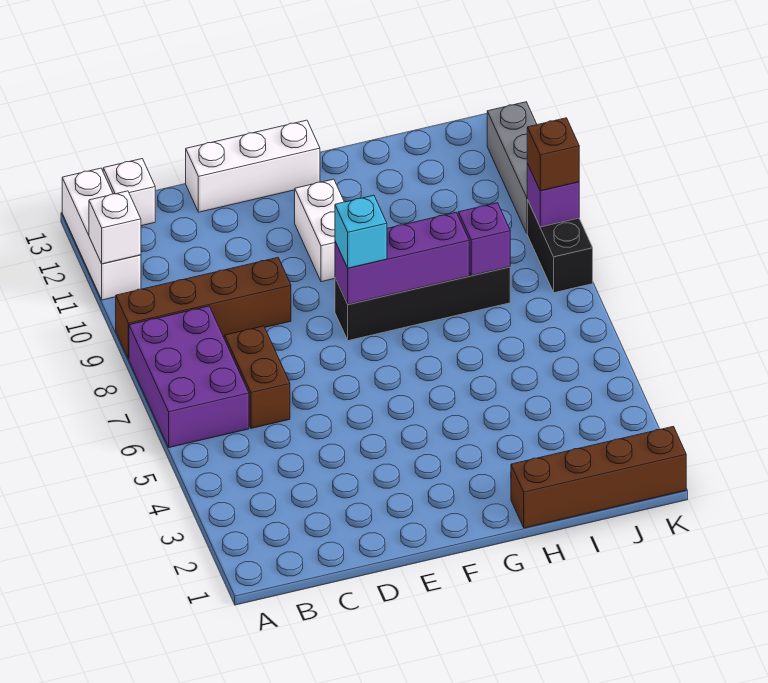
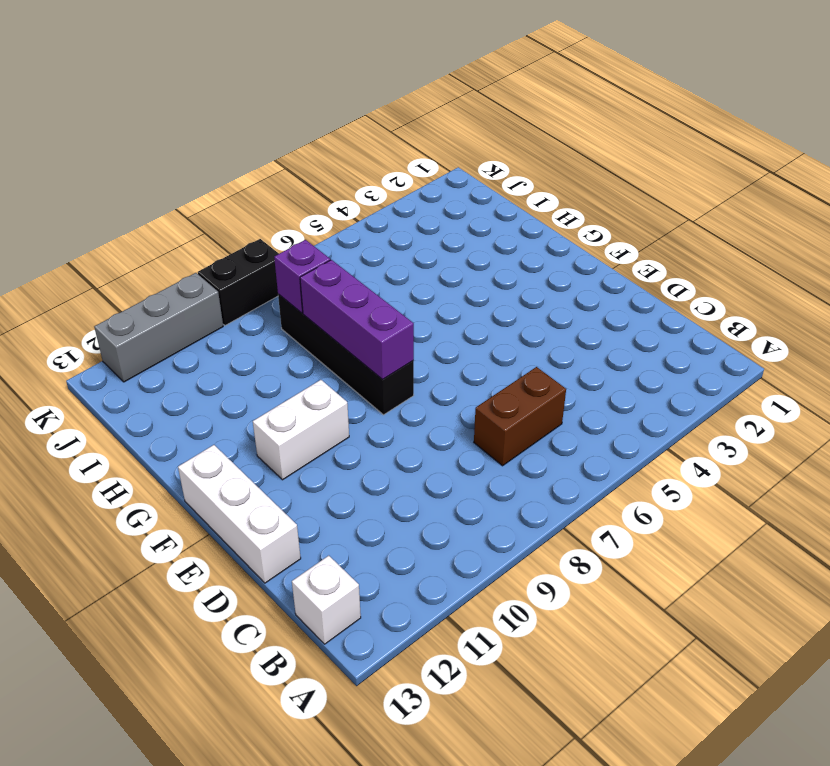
none -> purple brick A6:B8 level 1
none -> brown brick A9:D9 level 1
none -> white brick A11:A13 level 1

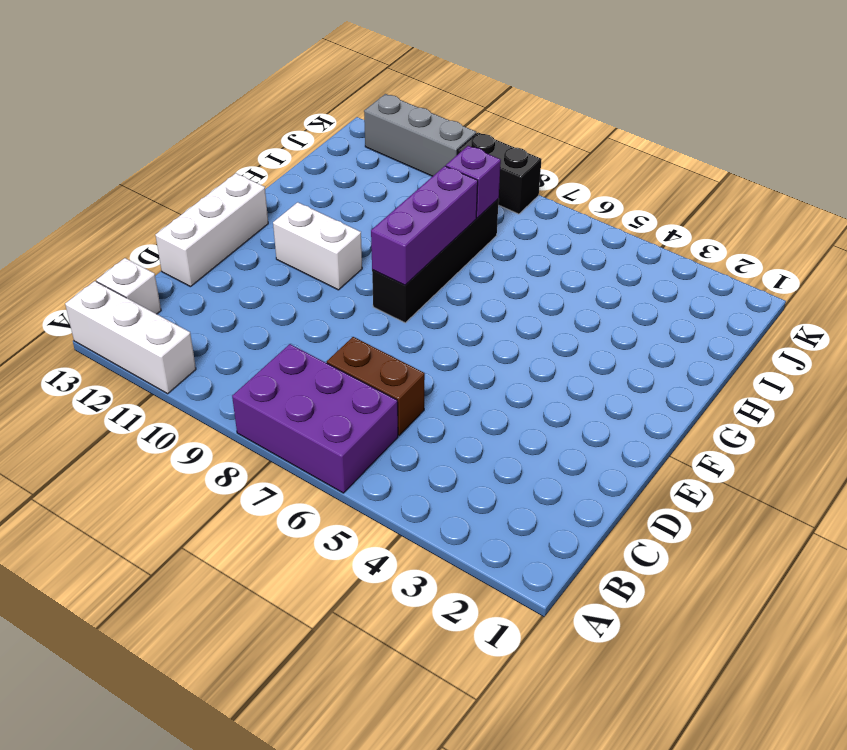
none -> brown brick A9:D9 level 1
none -> brown brick H1:K1 level 1
none -> white brick A11 level 2

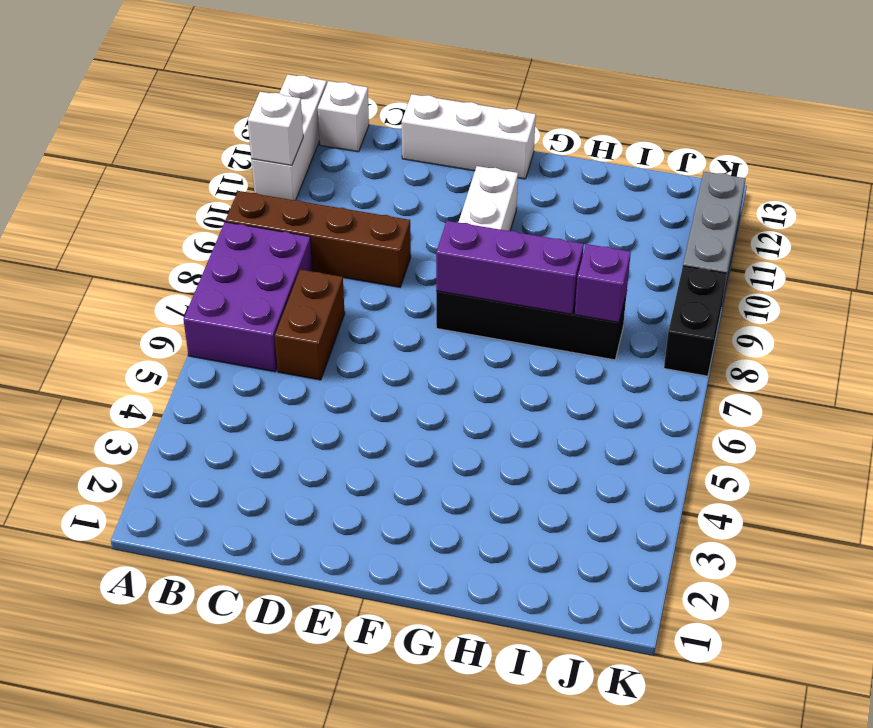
none -> brown brick H1:K1 level 1
none -> purple brick K9 level 2
none -> cyan brick F8 level 3

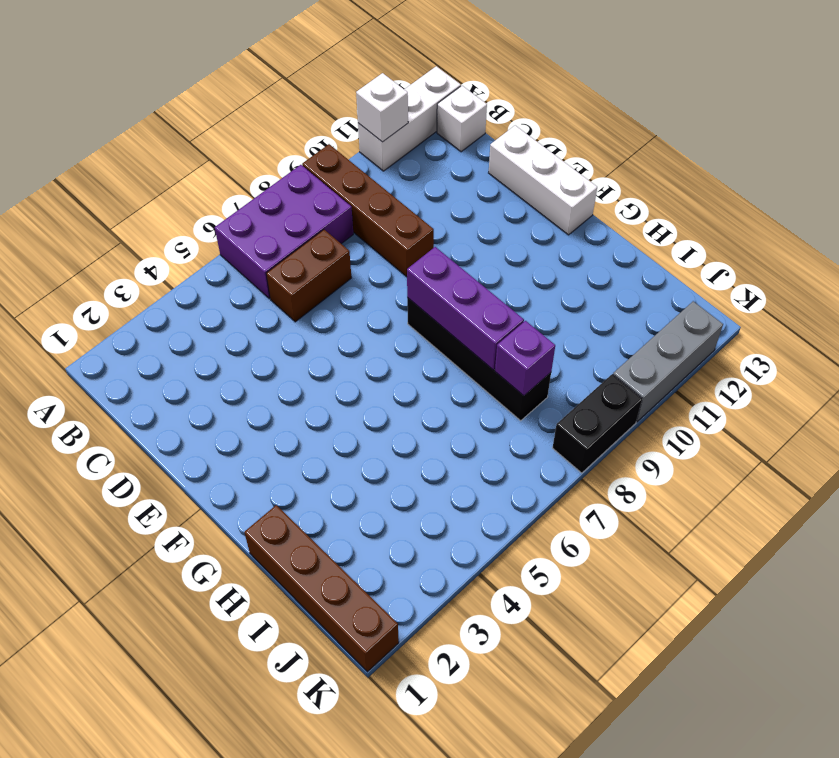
none -> white brick F10:F11 level 1
none -> purple brick K9 level 2
none -> cyan brick F8 level 3

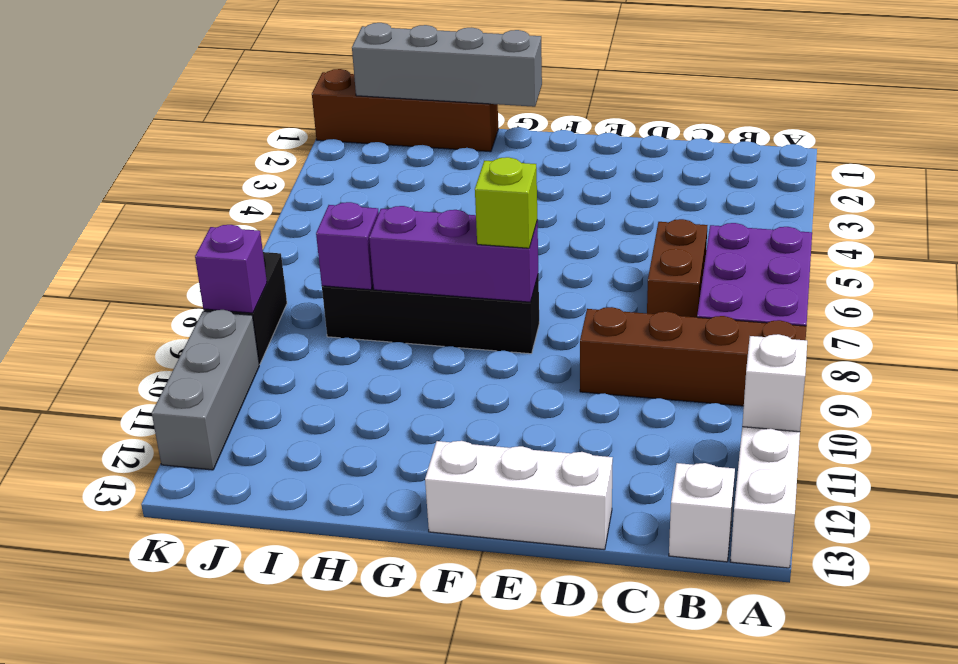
lime brick F8 level 3 -> cyan brick F8 level 3
grey brick G1:J1 level 2 -> none
none -> white brick F10:F11 level 1
none -> brown brick K9 level 3

